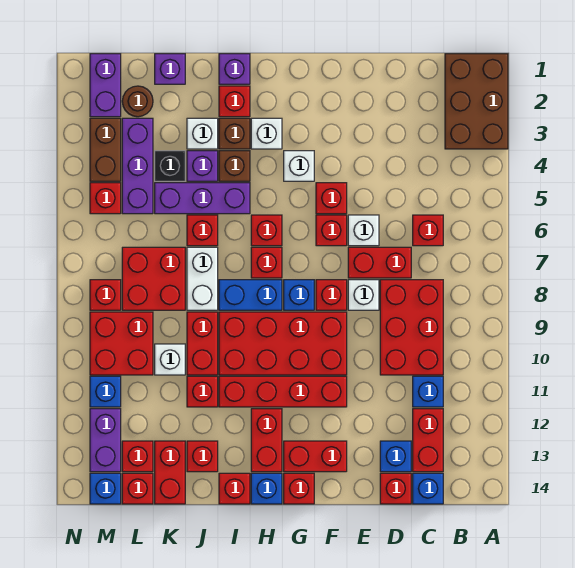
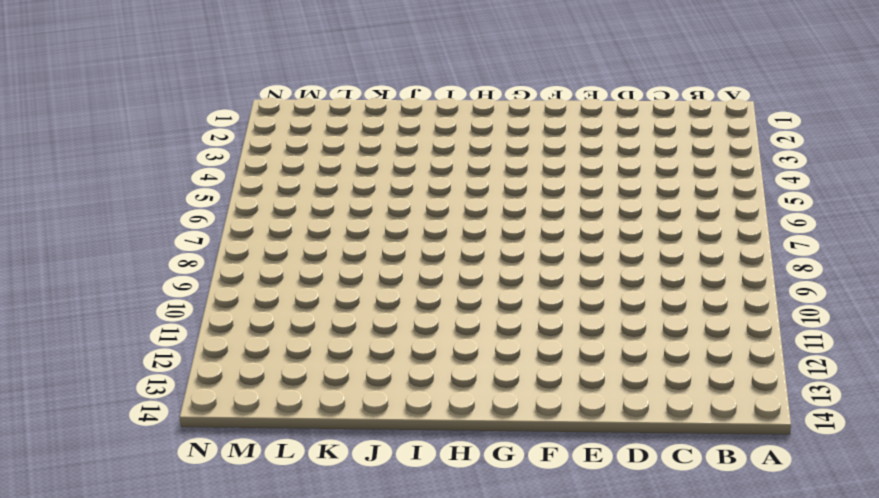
none -> brown brick A1:B3 level 1
none -> red brick C6 level 1
none -> red brick C8:D10 level 1
none -> blue brick C11 level 1

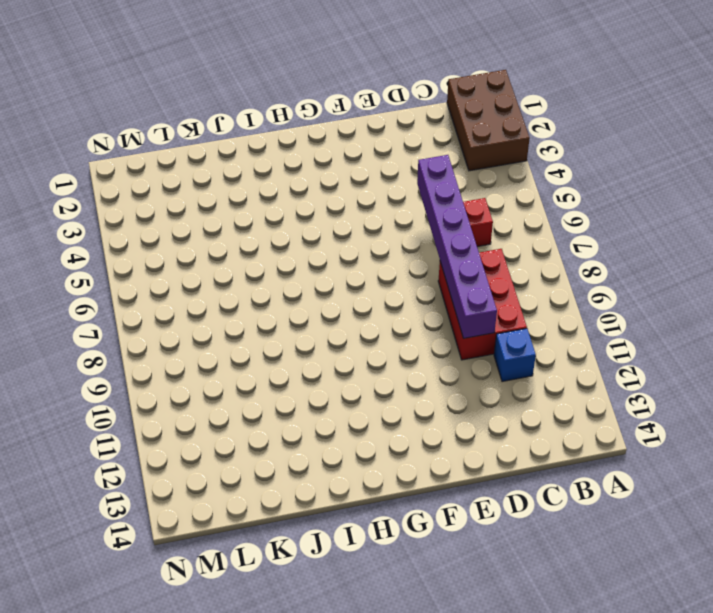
purple brick D5:D10 level 2 -> none
none -> red brick C12:C13 level 1
none -> blue brick C14 level 1
none -> red brick D7:E7 level 1
none -> blue brick D13 level 1

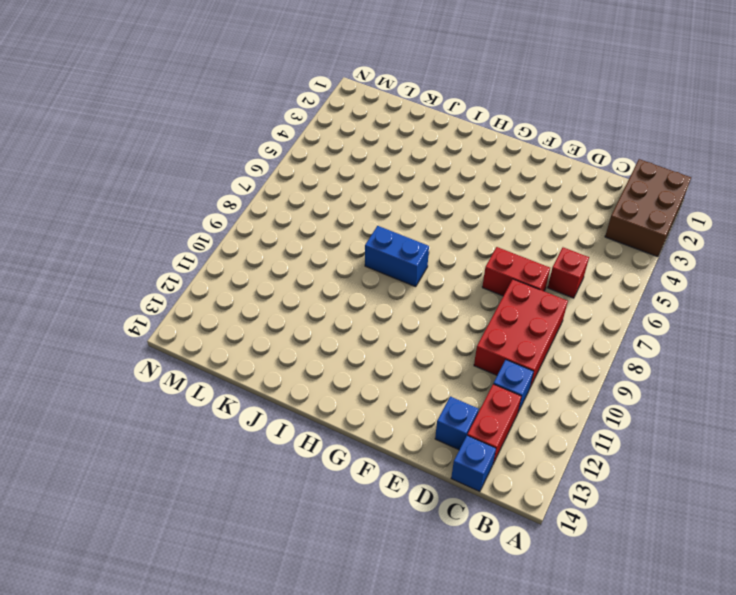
none -> red brick D14 level 1
none -> white brick E6 level 1
none -> white brick E8 level 1
none -> red brick F5 level 1

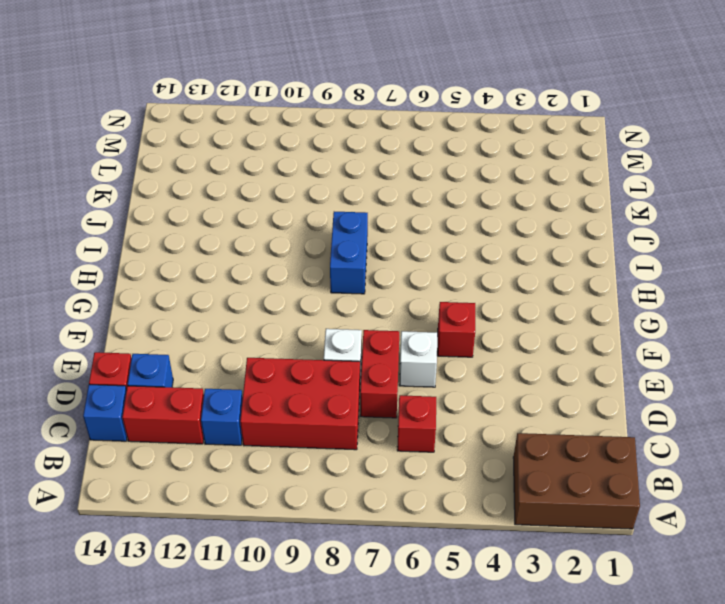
none -> red brick F6 level 1
none -> red brick F8 level 1
none -> red brick F9:I10 level 1
none -> red brick F11:I11 level 1

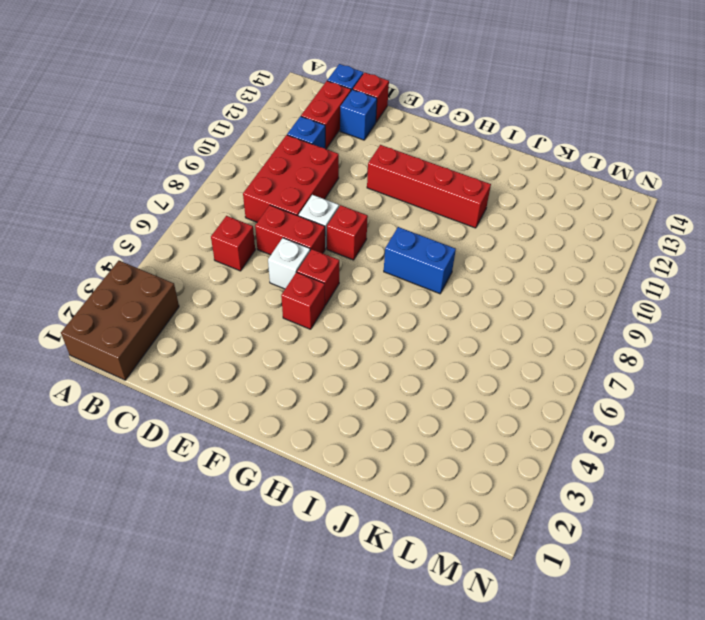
none -> red brick F9:I10 level 1
none -> red brick F13:G13 level 1
none -> white brick G4 level 1
none -> blue brick G8 level 1

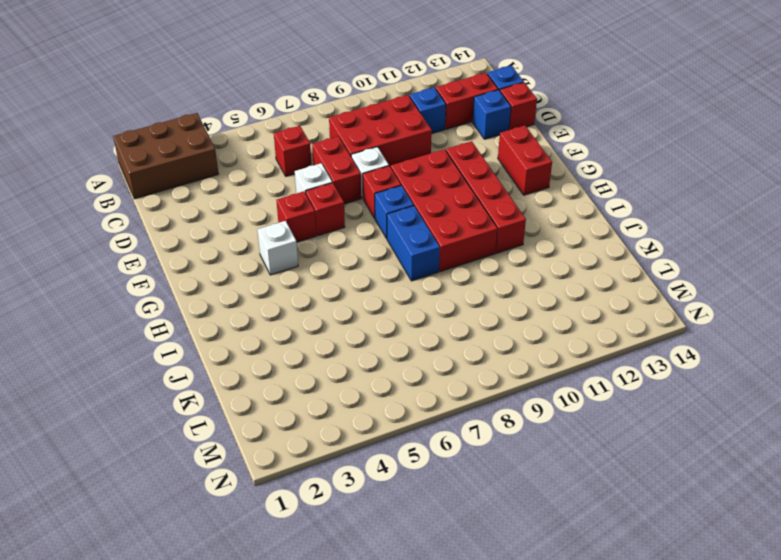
none -> red brick G14 level 1
none -> white brick H3 level 1
none -> red brick H6 level 1
none -> red brick H7 level 1

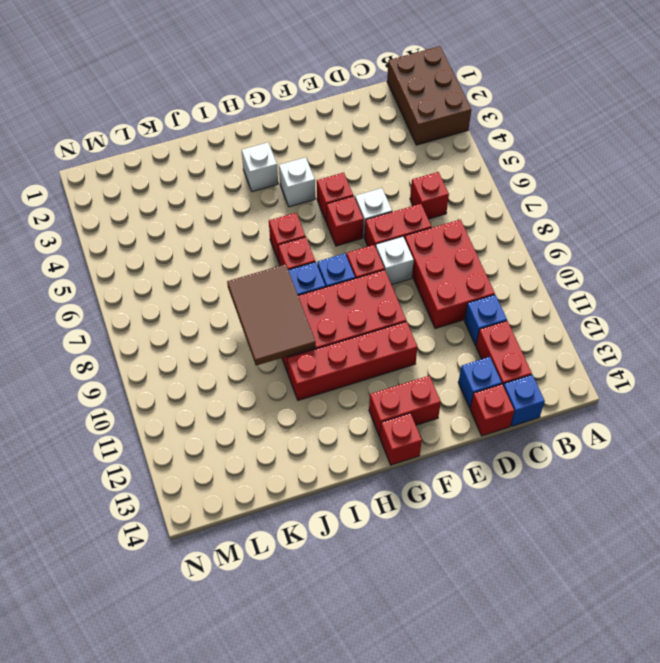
brown tile I8:J10 level 2 -> none
none -> red brick H12:H13 level 1
none -> blue brick H14 level 1
none -> purple brick I1 level 1
none -> red brick I2 level 1

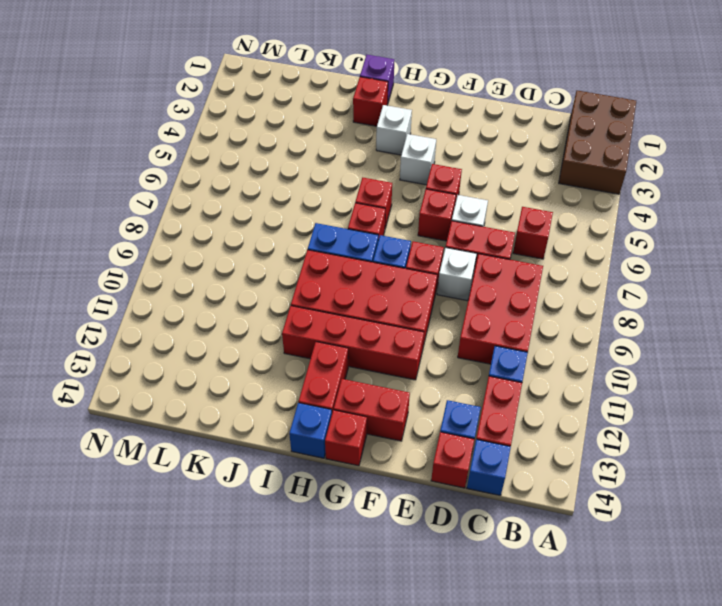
none -> brown brick I3 level 1
none -> brown brick I4 level 1
none -> purple brick I5:K5 level 1
none -> red brick I14 level 1

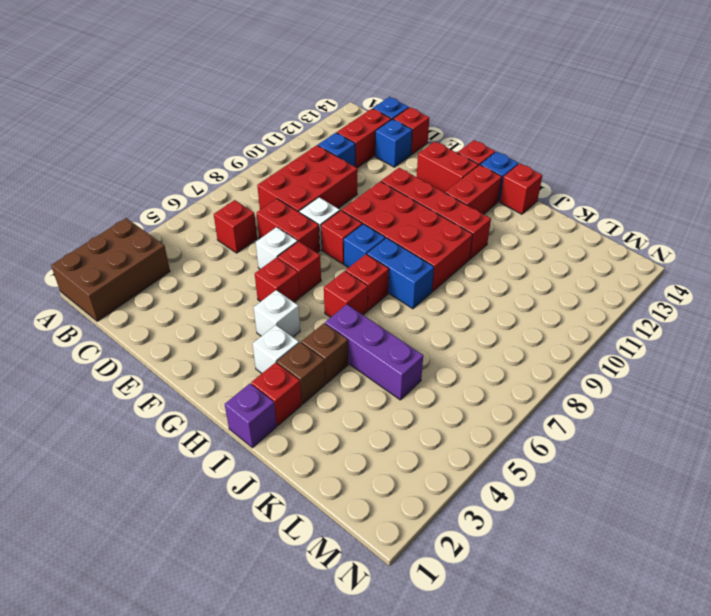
none -> white brick J3 level 1
none -> purple brick J4 level 1
none -> red brick J6 level 1
none -> white brick J7:J8 level 1

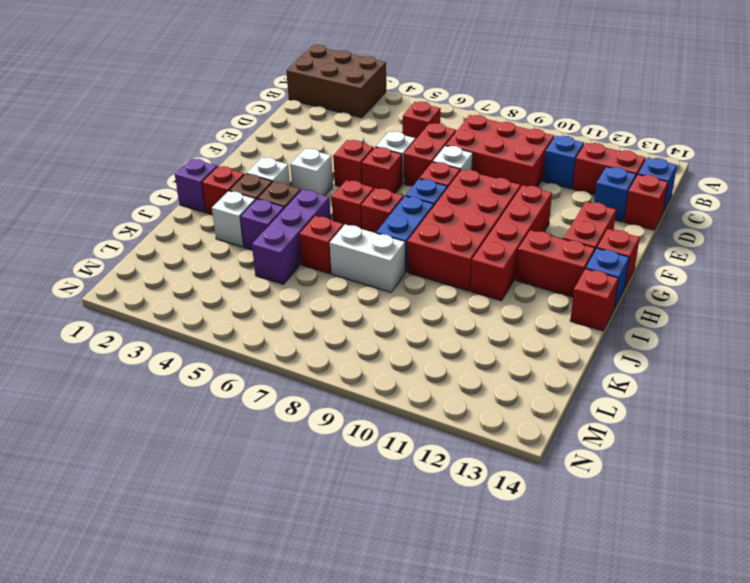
none -> red brick J9:J10 level 1
none -> red brick J11 level 1
none -> red brick J13 level 1
none -> purple brick K1 level 1

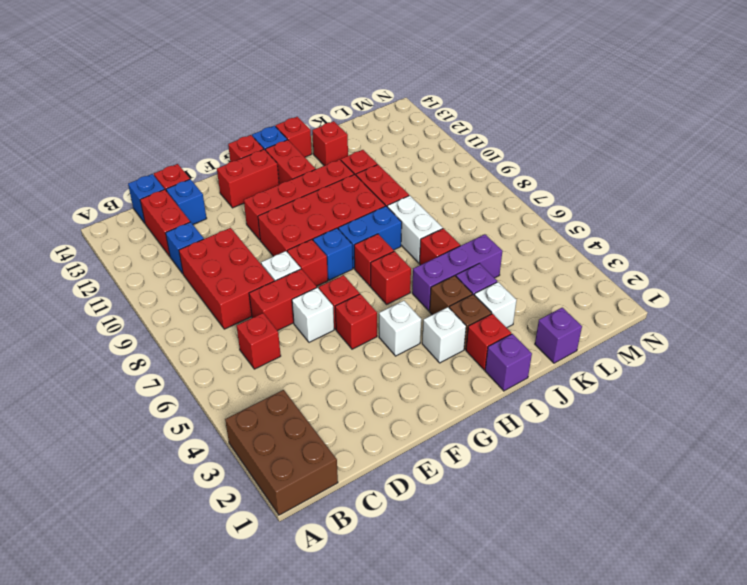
none -> black brick K4 level 1
none -> red brick K7:L8 level 1
none -> white brick K10 level 1
none -> red brick K13:K14 level 1

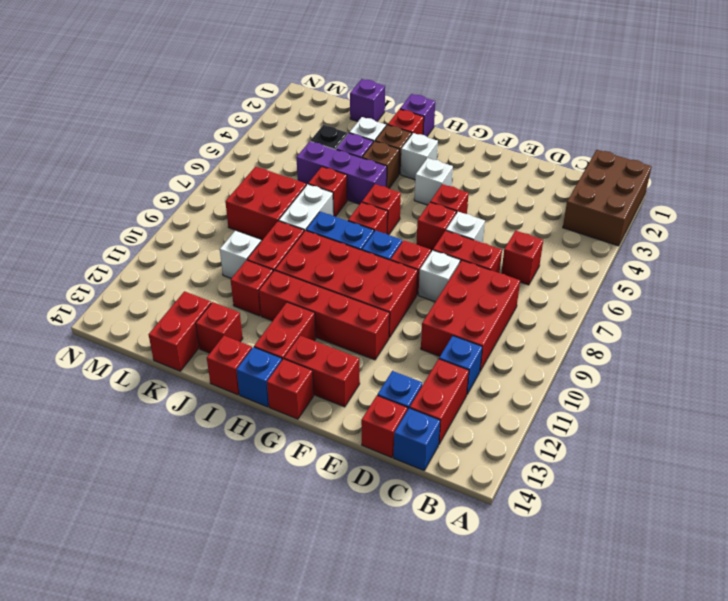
none -> brown round brick L2 level 1
none -> purple brick L3:L5 level 1
none -> red brick L9:M10 level 1
none -> red brick L13 level 1

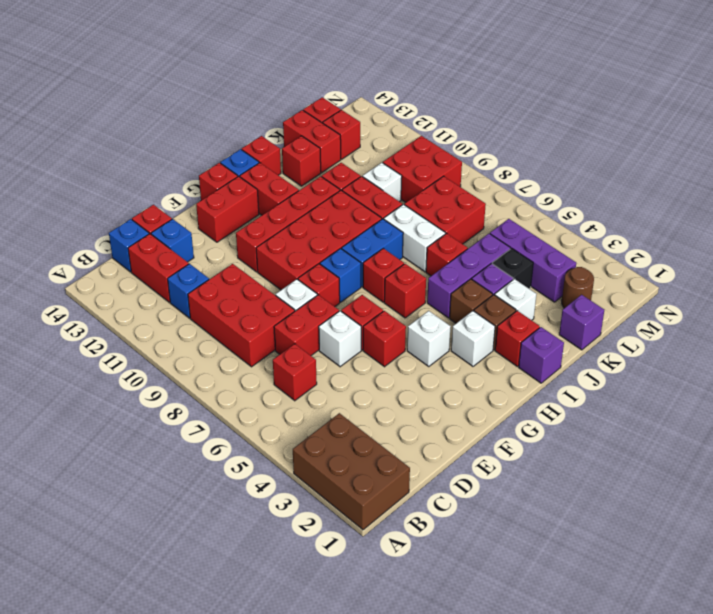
none -> purple brick M1:M2 level 1
none -> brown brick M3:M4 level 1
none -> red brick M5 level 1
none -> red brick M8 level 1

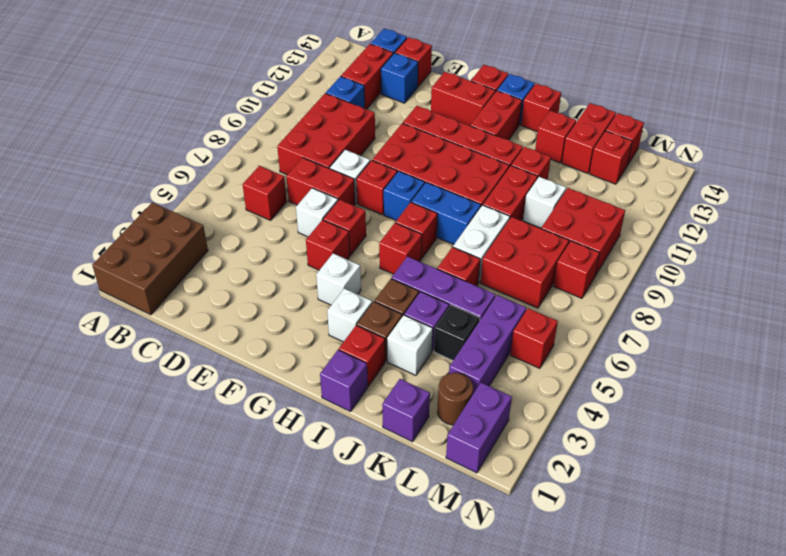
none -> brown brick M3:M4 level 1
none -> blue brick M11 level 1
none -> purple brick M12:M13 level 1
none -> blue brick M14 level 1

